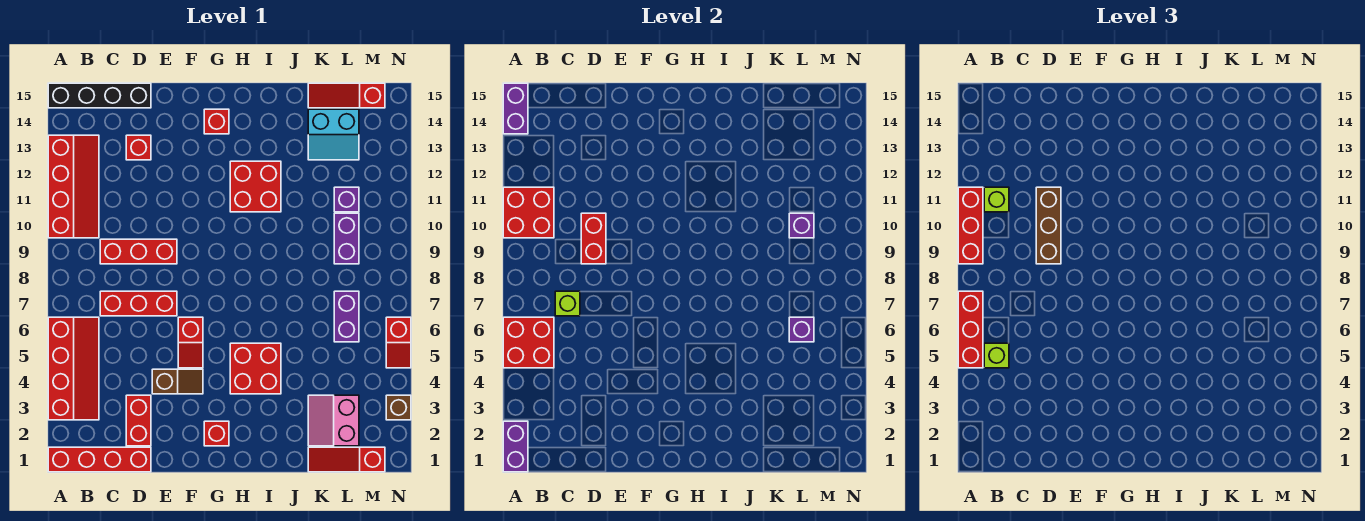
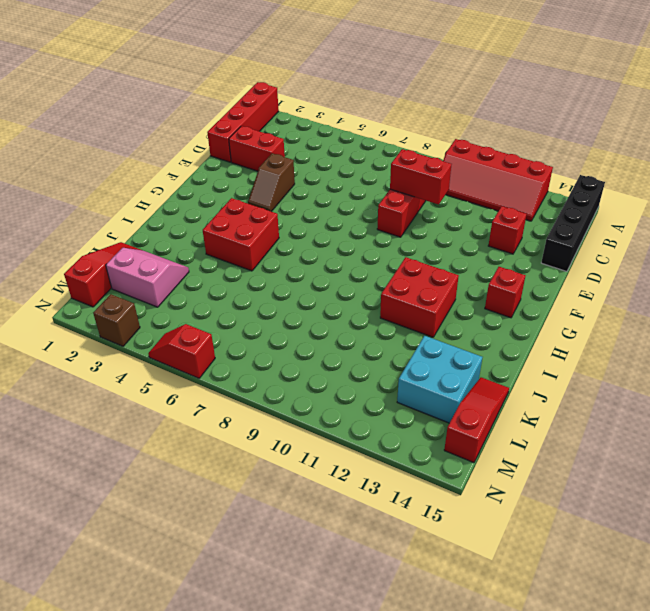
cyan brick K13:L14 level 1 -> cyan slope K13:L14 level 1 top 14
none -> red slope A3:B6 level 1 top A
none -> red brick C7:E7 level 1
none -> red slope F5:F6 level 1 top 6
none -> red brick G2 level 1

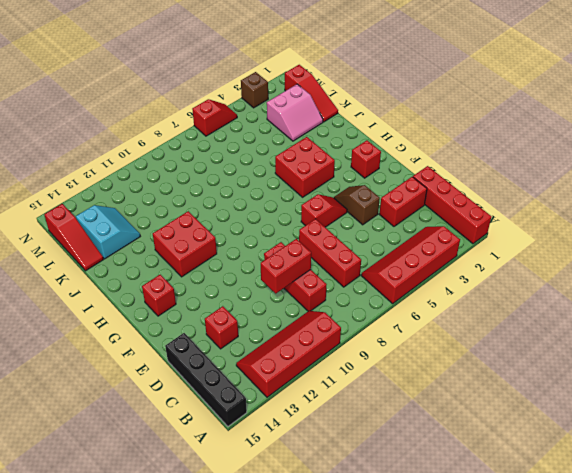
none -> purple brick L6:L7 level 1
none -> purple brick L9:L10 level 1
none -> purple brick L11 level 1
none -> purple brick A1:A2 level 2

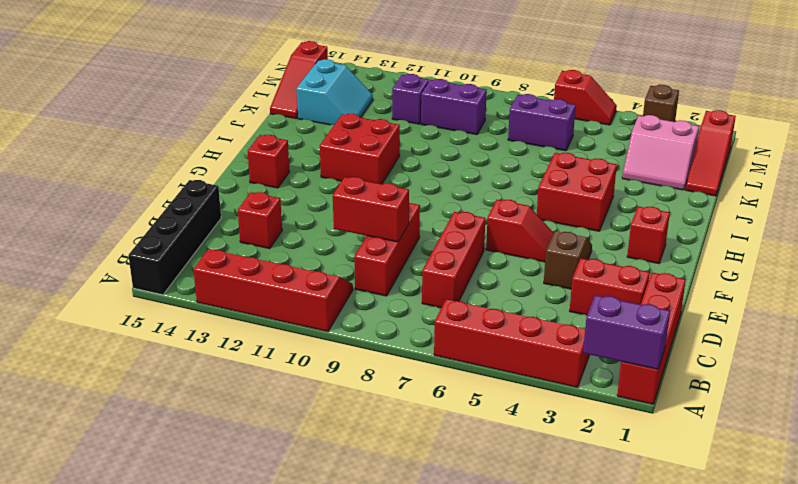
none -> red brick A5:B6 level 2
none -> red brick A10:B11 level 2
none -> purple brick A14:A15 level 2
none -> lime brick C7 level 2

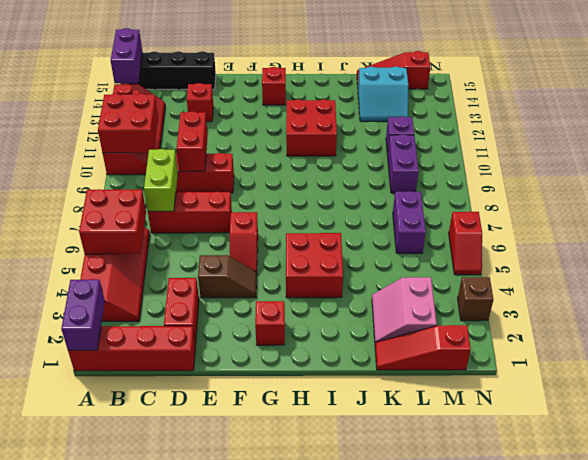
lime brick C7:C8 level 2 -> lime brick C7 level 2
none -> purple brick L6 level 2
none -> purple brick L10 level 2
none -> red brick A5:A7 level 3
none -> red brick A9:A11 level 3

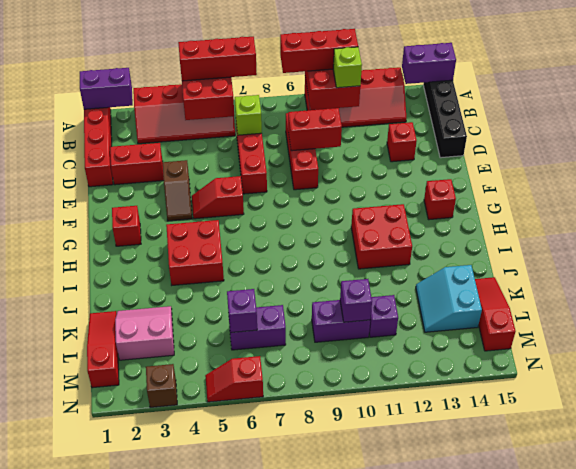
none -> lime brick B5 level 3
none -> brown brick D9:D11 level 3

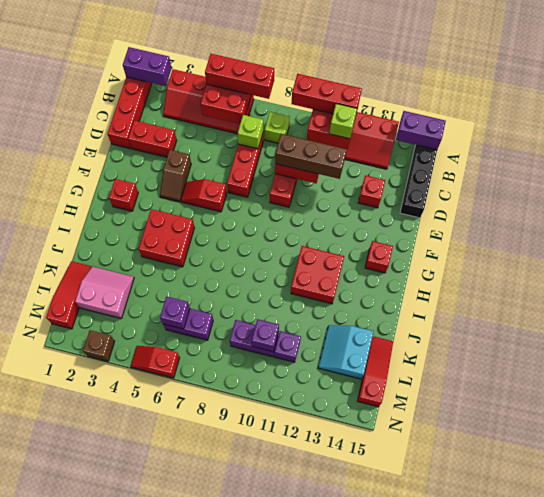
lime brick B8 level 1 -> lime brick B5 level 3

